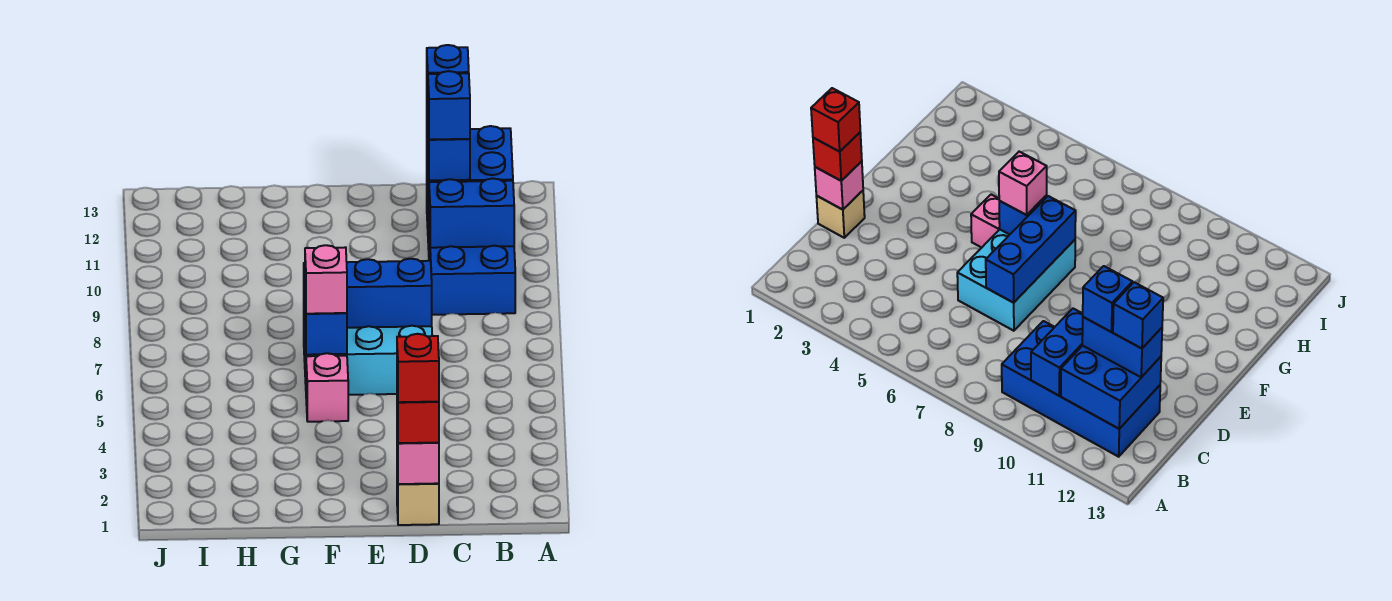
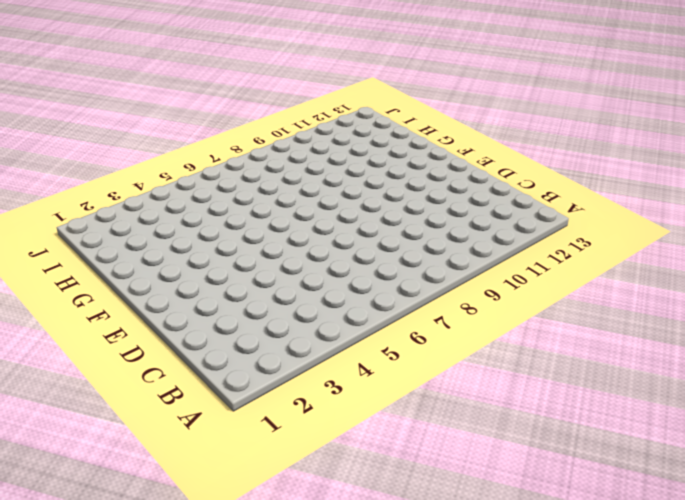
none -> blue brick B9:C12 level 1
none -> tan brick D1 level 1
none -> cyan brick D6:F7 level 1

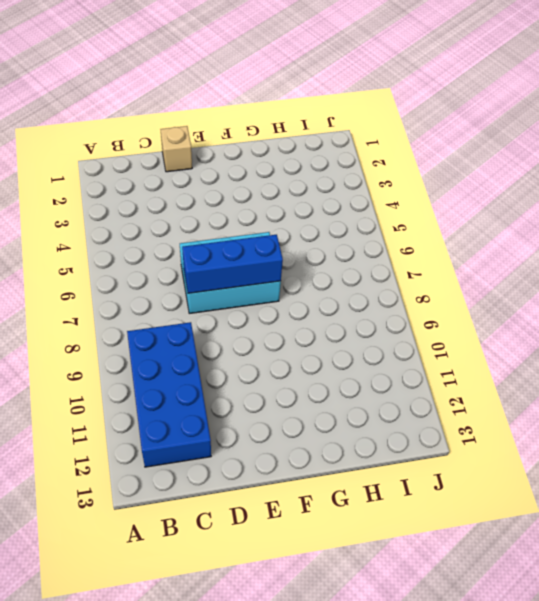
none -> pink brick F5 level 1
none -> blue brick B10:C10 level 2
none -> blue brick B11:C12 level 2

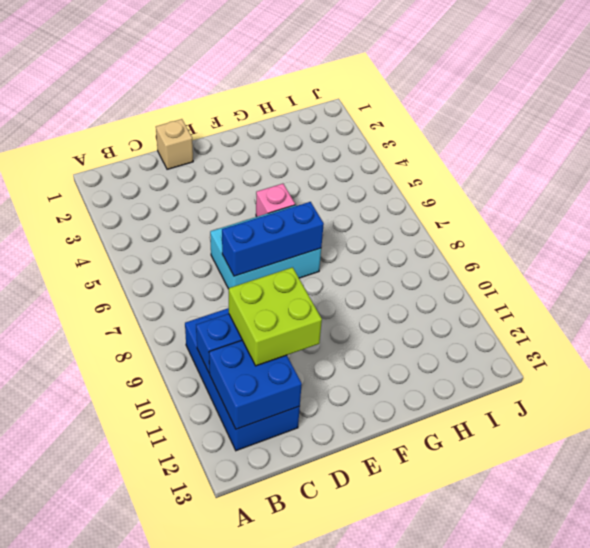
lime brick C10:D11 level 3 -> blue brick C11:C12 level 3
none -> pink brick D1 level 2
none -> blue brick F6 level 2
none -> red brick D1 level 3

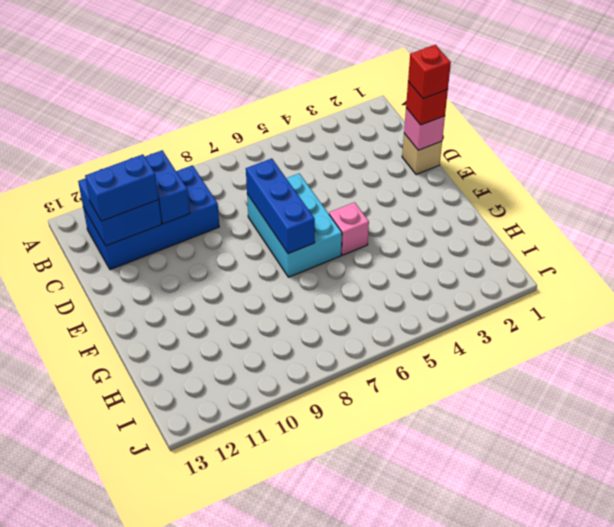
none -> blue brick F6 level 2
none -> pink brick F6 level 3
none -> blue brick C11 level 4

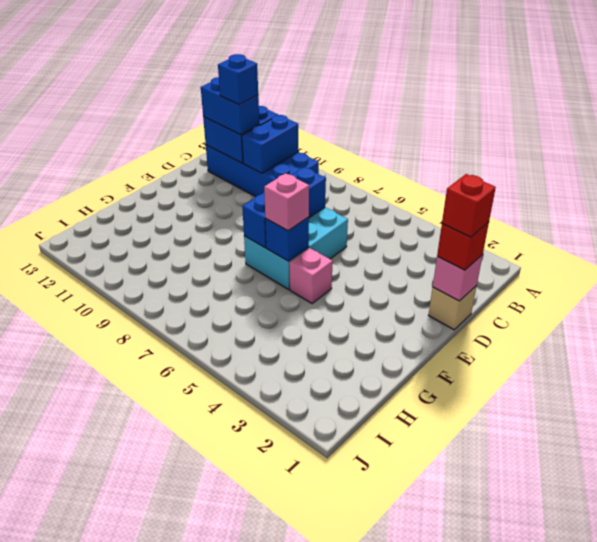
none -> blue brick C12 level 4

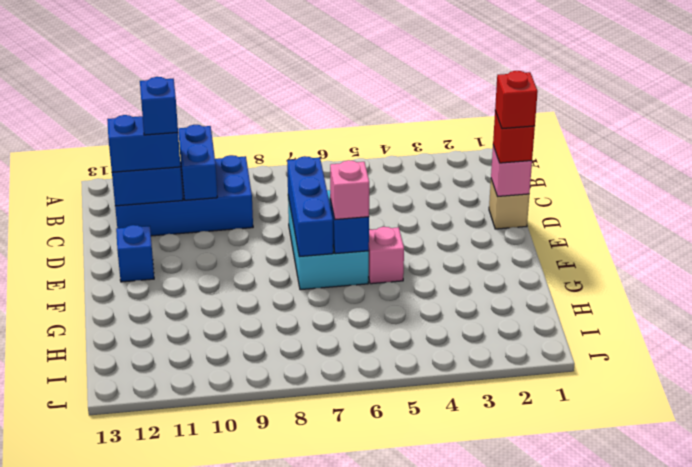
blue brick E12 level 1 -> blue brick C12 level 4

